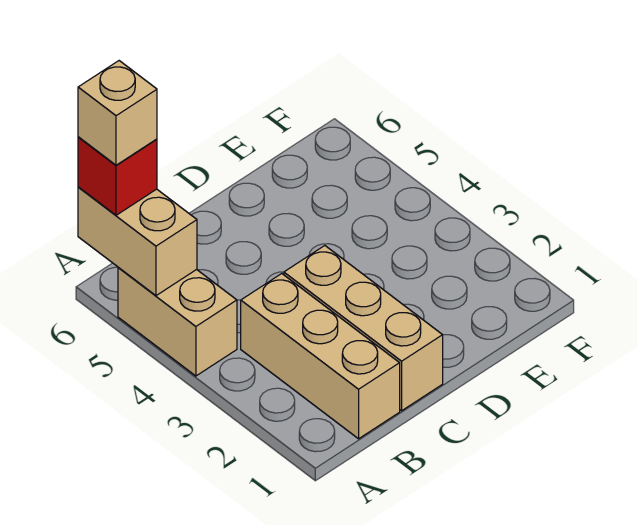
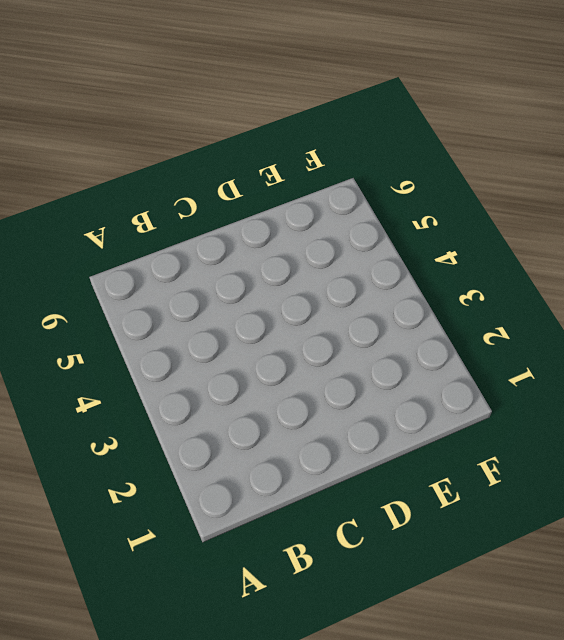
none -> tan brick A4:A5 level 1
none -> tan brick B1:B3 level 1

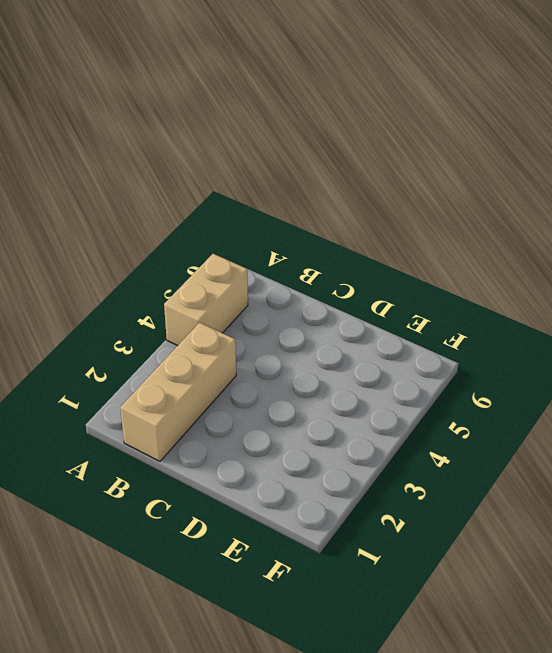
none -> tan brick C1:C3 level 1
none -> tan brick A5:A6 level 2

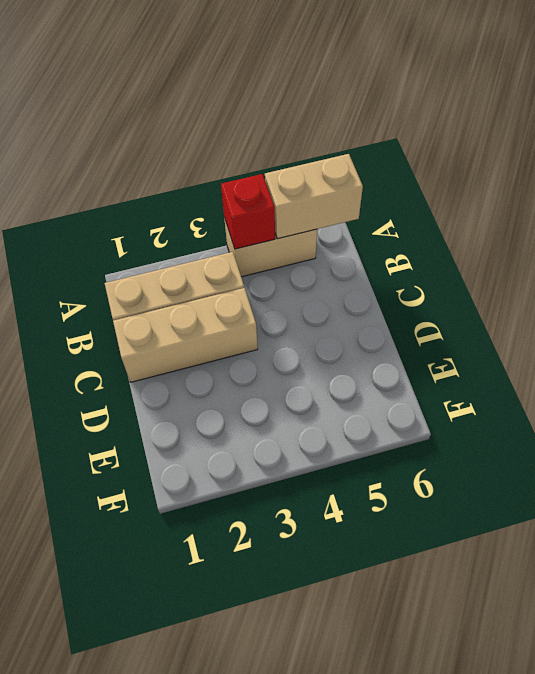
red brick A4 level 2 -> red brick A6 level 3
none -> tan brick A6 level 4

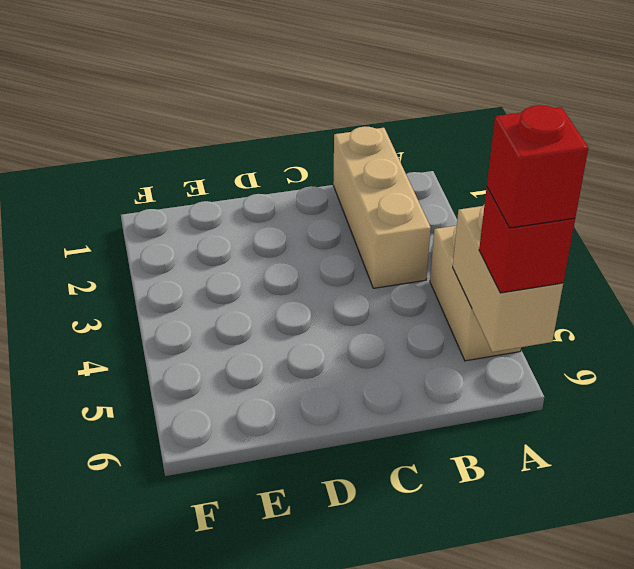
red brick A6 level 4 -> tan brick A6 level 4
none -> tan brick C1:C3 level 1

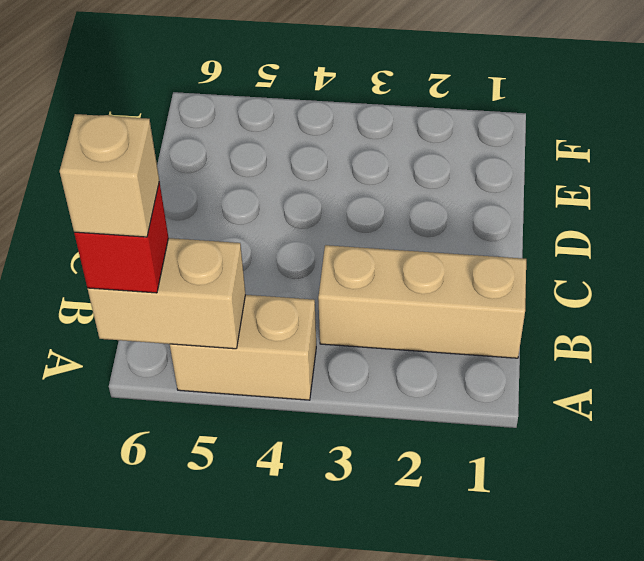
none -> tan brick C1:C3 level 1

